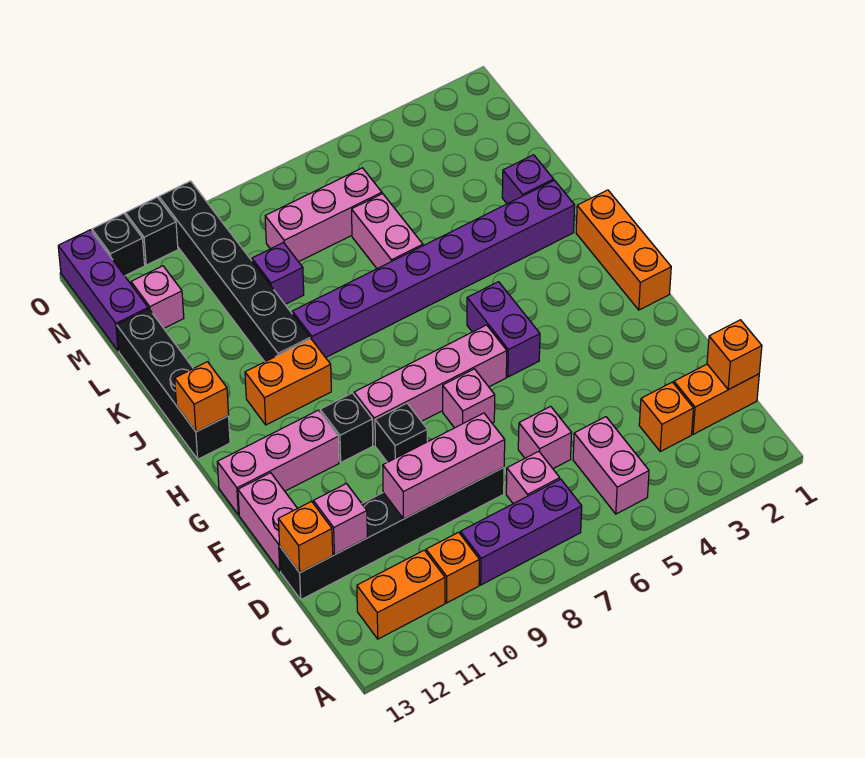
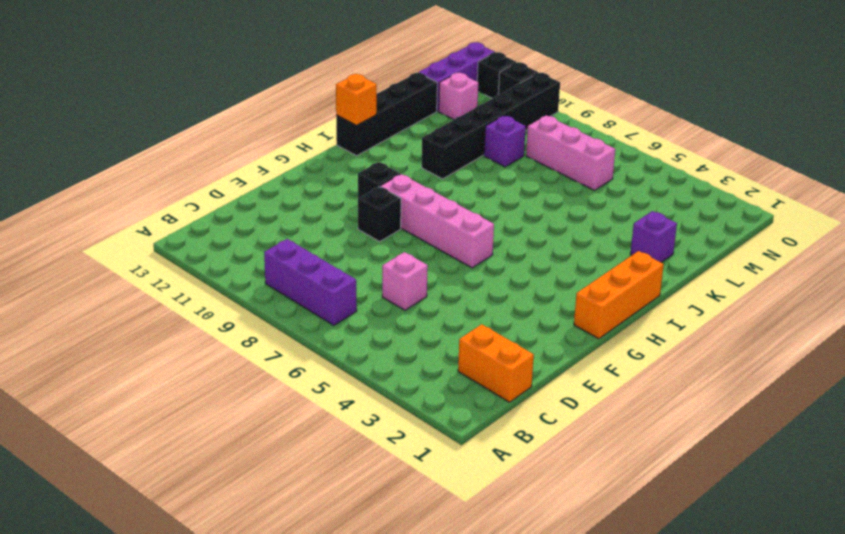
none -> pink brick B5:C5 level 1
none -> orange brick B10 level 1
none -> orange brick B11:B12 level 1
none -> orange brick C3 level 1

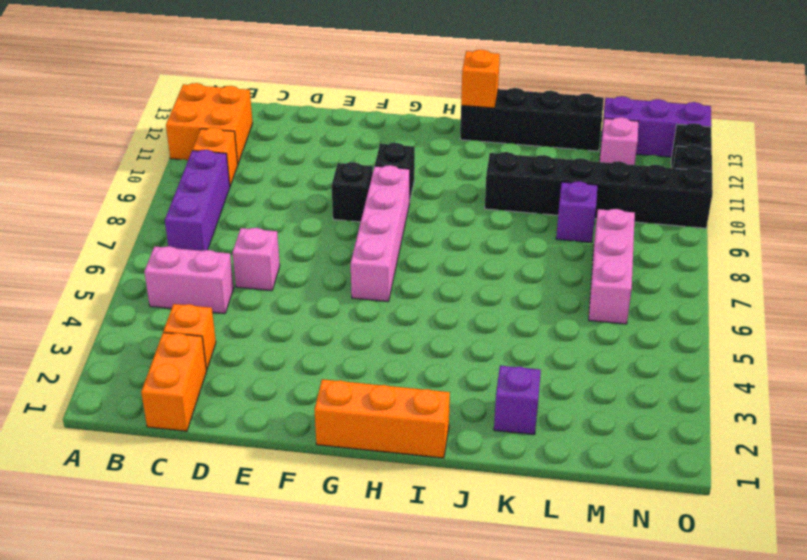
orange brick A11:B12 level 1 -> orange brick B11:B12 level 1
none -> pink brick C7 level 1
none -> black brick D8:D13 level 1
none -> pink brick E13:F13 level 1
none -> pink brick F7 level 1

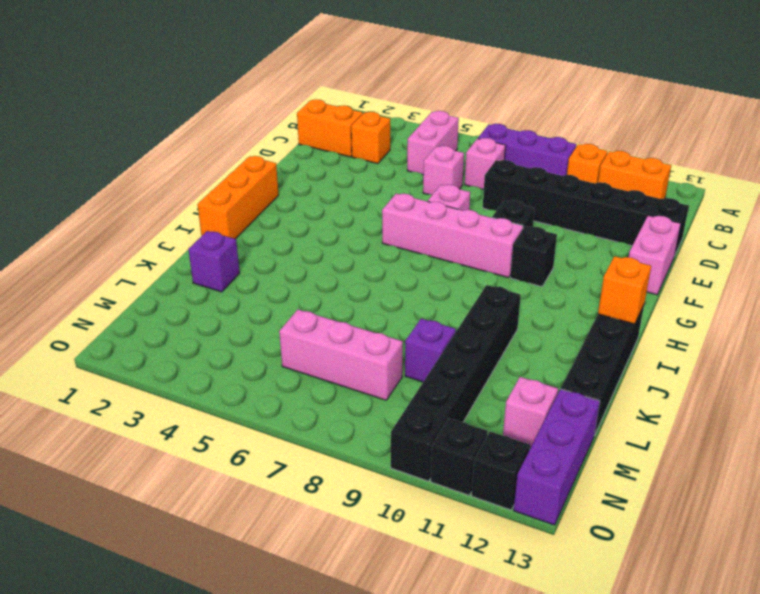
none -> purple brick G5:H5 level 1
none -> pink brick G11:G13 level 1
none -> orange brick I10:I11 level 1
none -> purple brick J2:J9 level 1

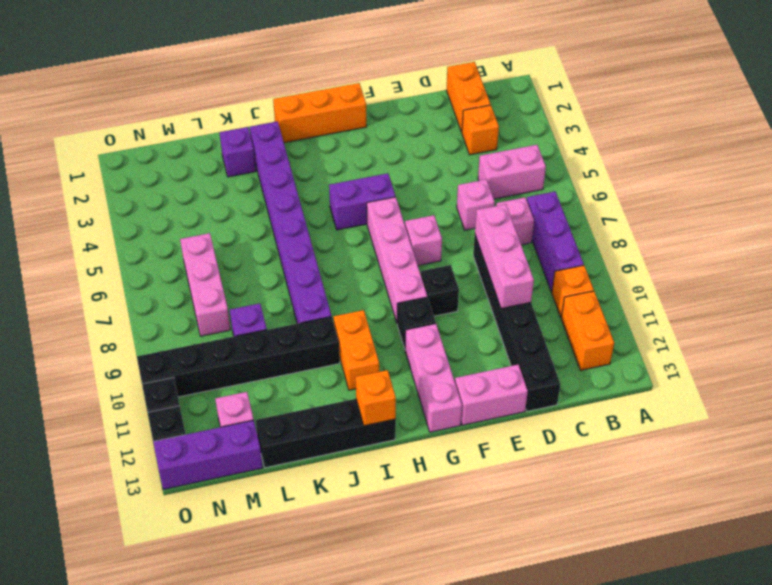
none -> pink brick K6:L6 level 1
none -> orange brick C1 level 2
none -> pink brick D12 level 2
none -> orange brick D13 level 2

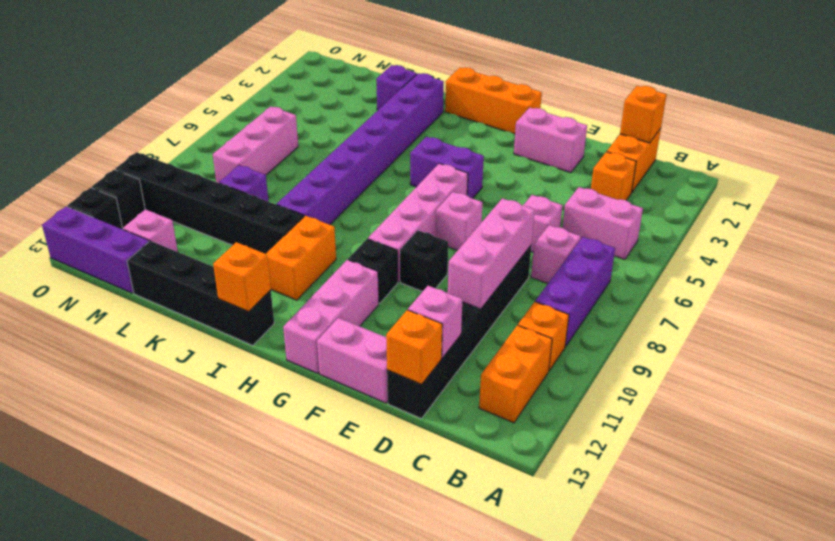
pink brick E2:F2 level 1 -> pink brick K6:L6 level 1

